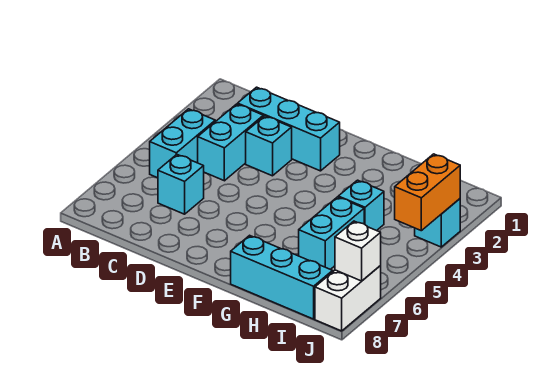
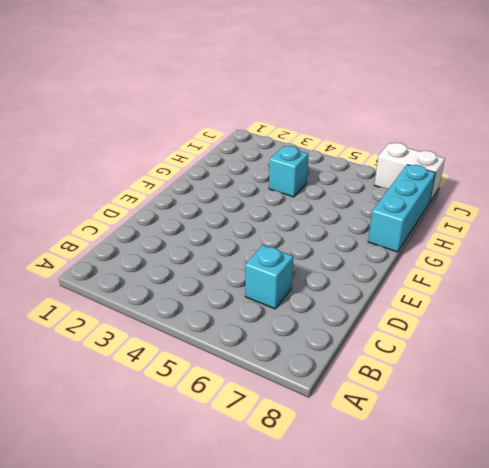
none -> cyan brick B4:B5 level 1
none -> cyan brick C2:E2 level 1
none -> cyan brick C3:C4 level 1

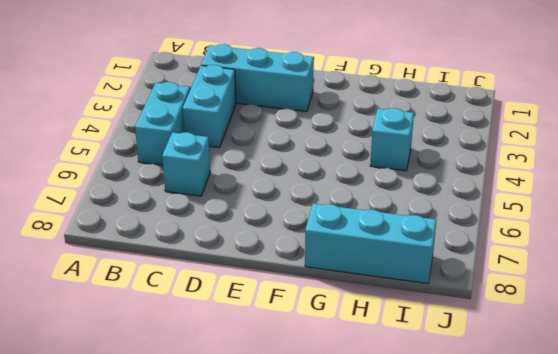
none -> cyan brick D3 level 1
none -> cyan brick H5:H6 level 1
none -> cyan brick J3 level 1

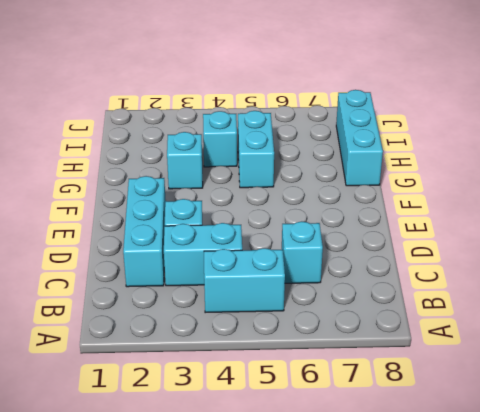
cyan brick G3 level 1 -> cyan brick J3 level 1
cyan brick G5:H5 level 1 -> cyan brick H5:H6 level 1
none -> white brick J7:J8 level 1
none -> orange brick J3:J4 level 2
none -> white brick J7 level 2

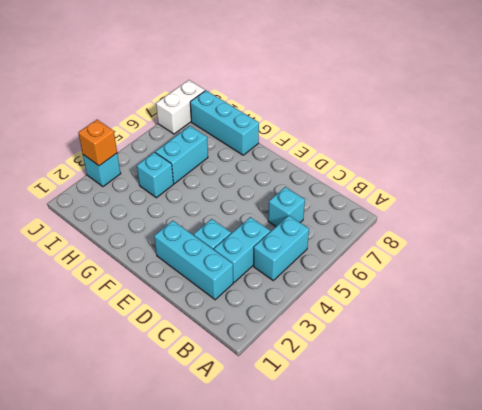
orange brick J3 level 2 -> orange brick J3:J4 level 2
none -> white brick J7 level 2

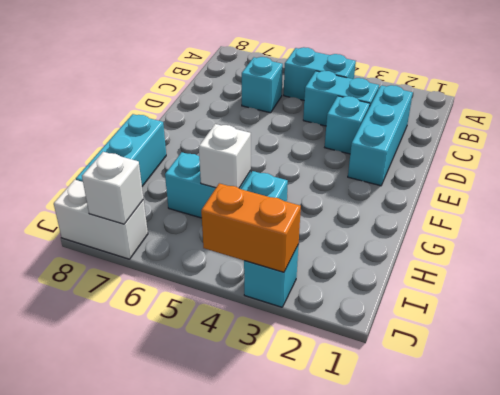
white brick H5 level 2 -> none

